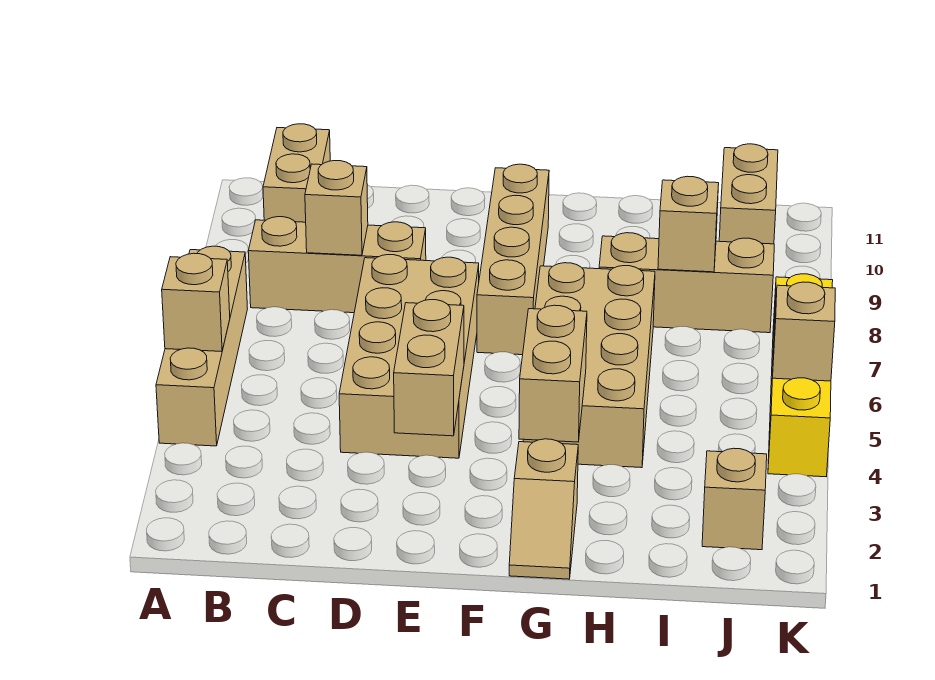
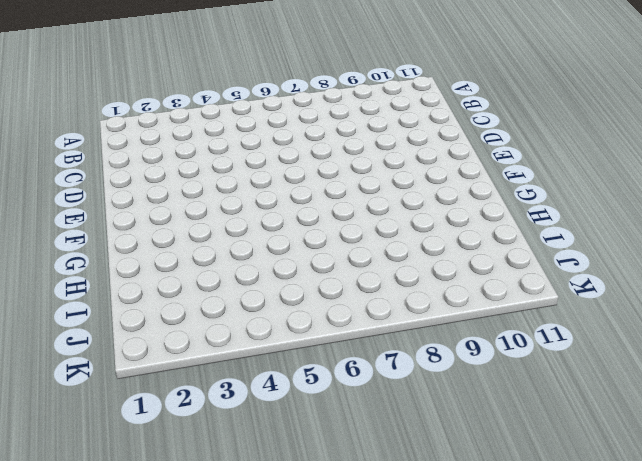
none -> tan brick A4:A7 level 1
none -> tan brick B8:D8 level 1
none -> tan brick B10:B11 level 1

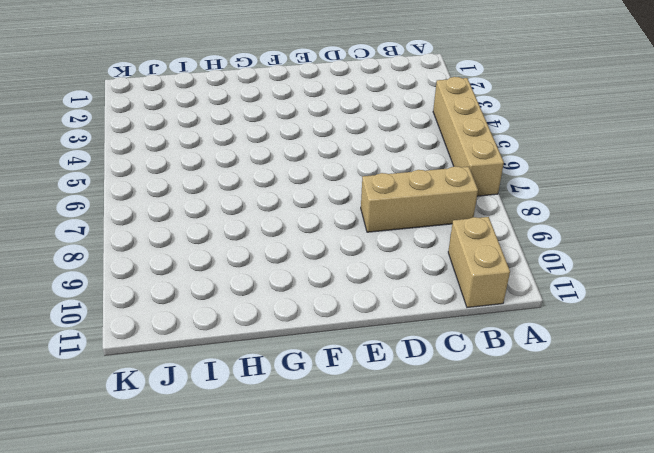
none -> tan brick D4:E7 level 1
none -> tan brick F7:F10 level 1
none -> tan slope G1:G2 level 1 top 2

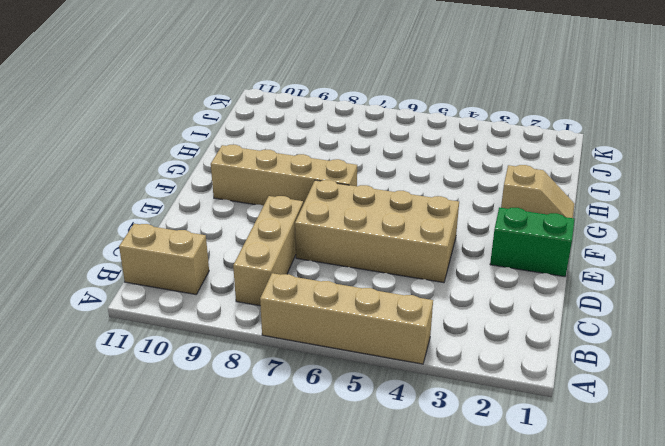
green brick E1:E2 level 1 -> none
none -> tan brick G4:H7 level 1
none -> tan brick H8:J8 level 1
none -> tan brick J2 level 1

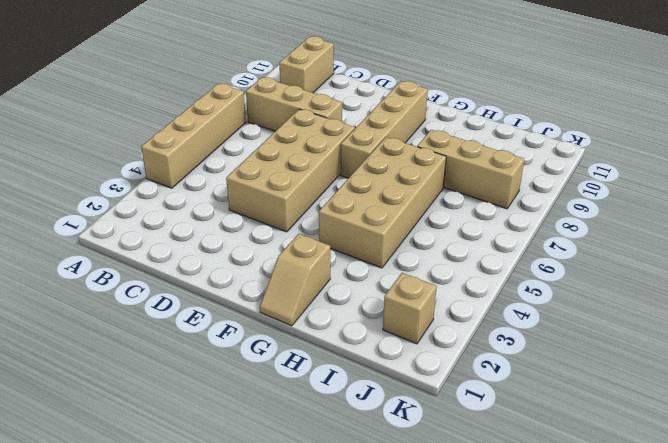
none -> tan brick J10:J11 level 1
none -> yellow brick K4:K7 level 1
none -> tan brick A5 level 2

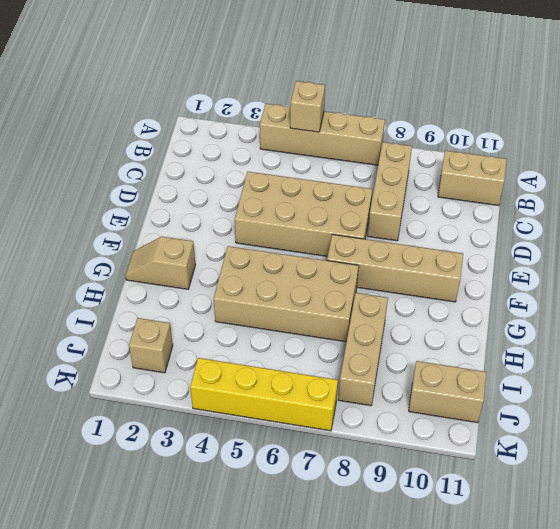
none -> tan brick C8 level 2
none -> tan brick E3:E4 level 2
none -> tan brick G3:G4 level 2

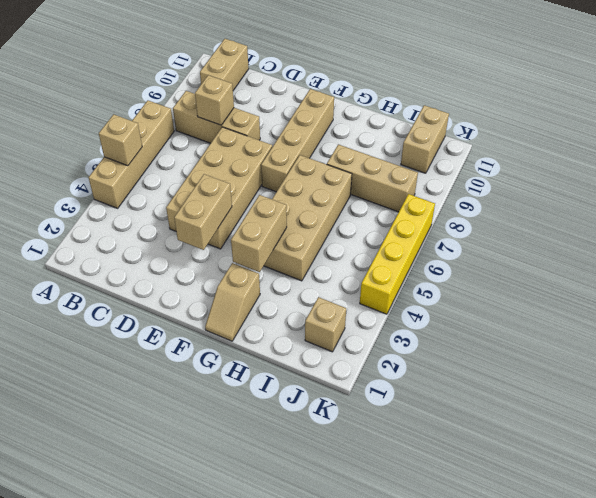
none -> tan brick I8 level 2
none -> tan brick K5 level 2

